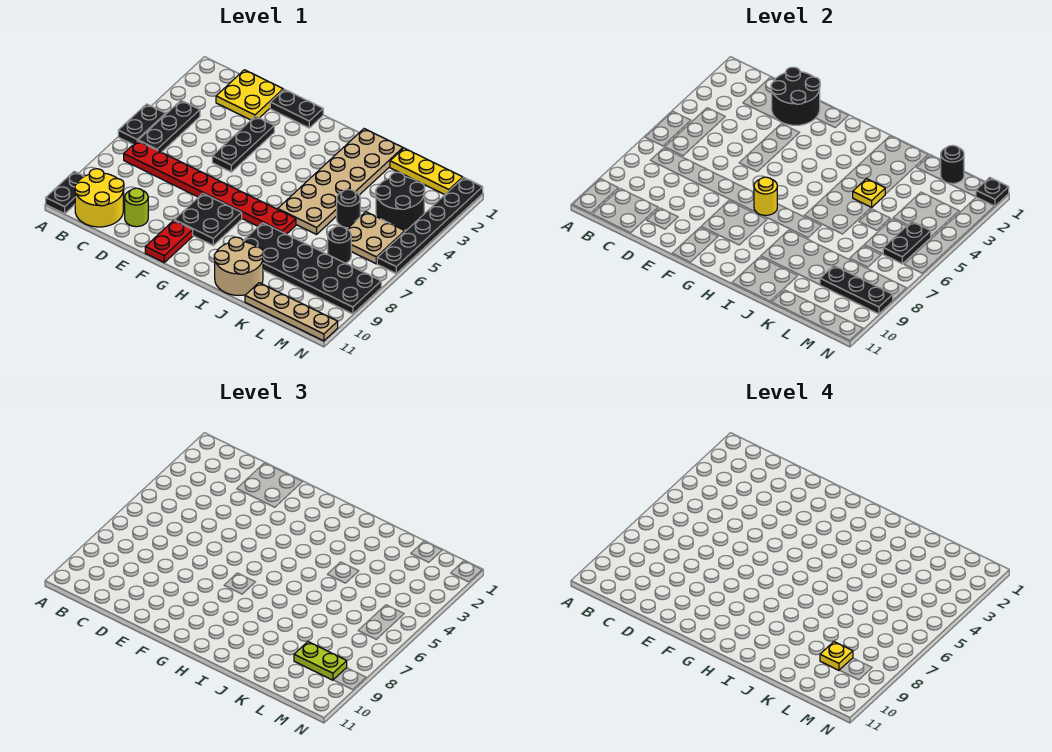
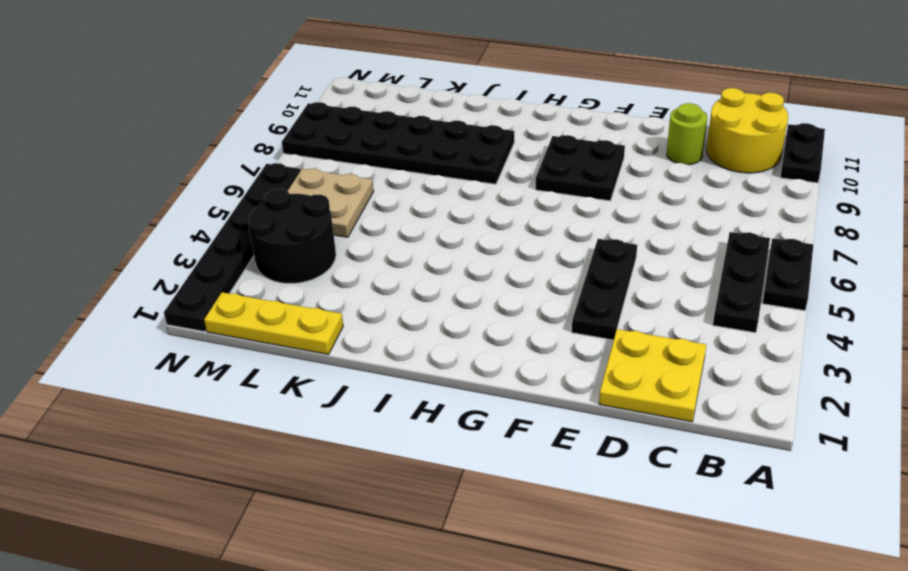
none -> red plate B7:I7 level 1
none -> black plate E1:F1 level 1
none -> red plate F10:F11 level 1
none -> tan plate I1:J6 level 1

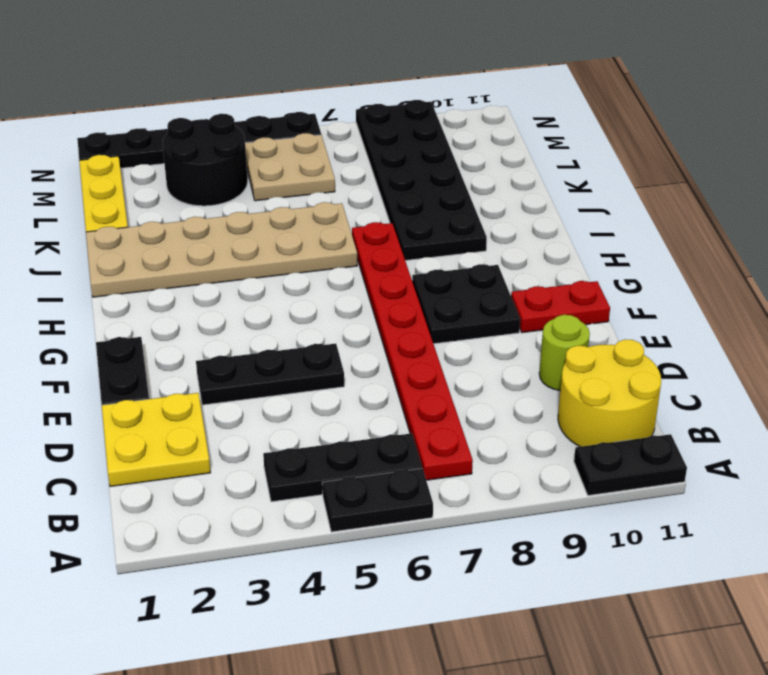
none -> tan round brick I10:J11 level 1
none -> black round brick K5 level 1
none -> tan plate K11:N11 level 1
none -> black round brick L7 level 1

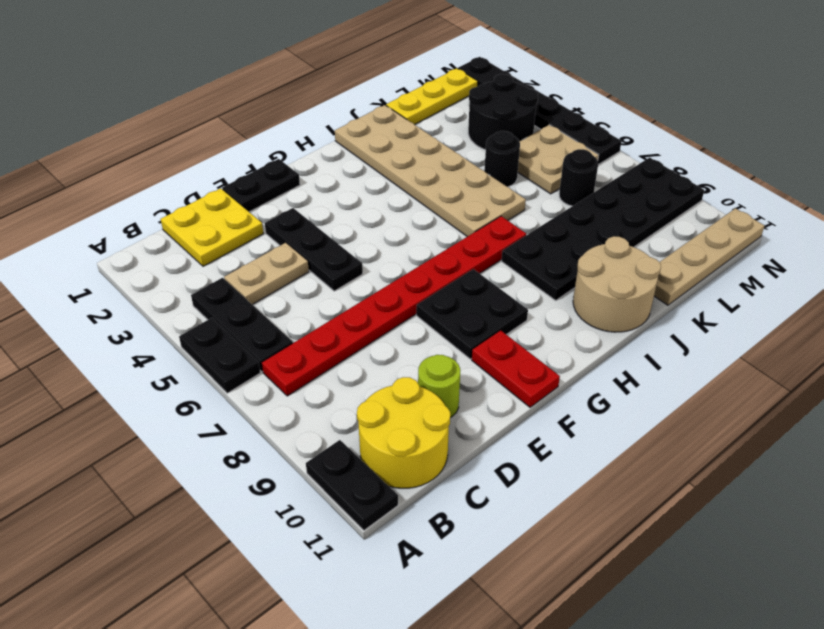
tan plate C4:D4 level 1 -> none
none -> black round brick D1:E2 level 2
none -> yellow round brick G7 level 2
none -> yellow plate J4 level 2
none -> black round brick L1 level 2

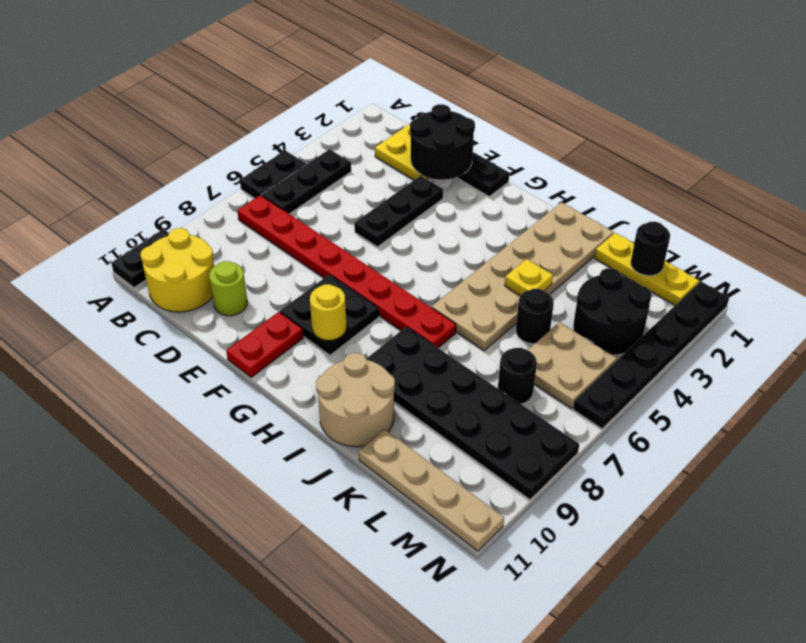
yellow round brick G9 level 2 -> yellow round brick G7 level 2
none -> black plate L9:N9 level 2
none -> black plate M5:M6 level 2
none -> black plate N1 level 2
none -> lime plate L9:M9 level 3

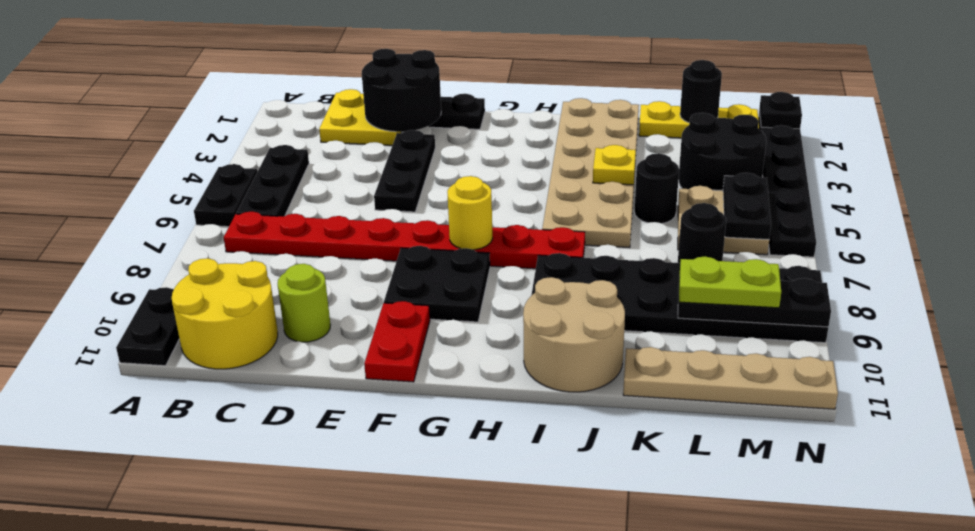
none -> yellow plate L9 level 4

